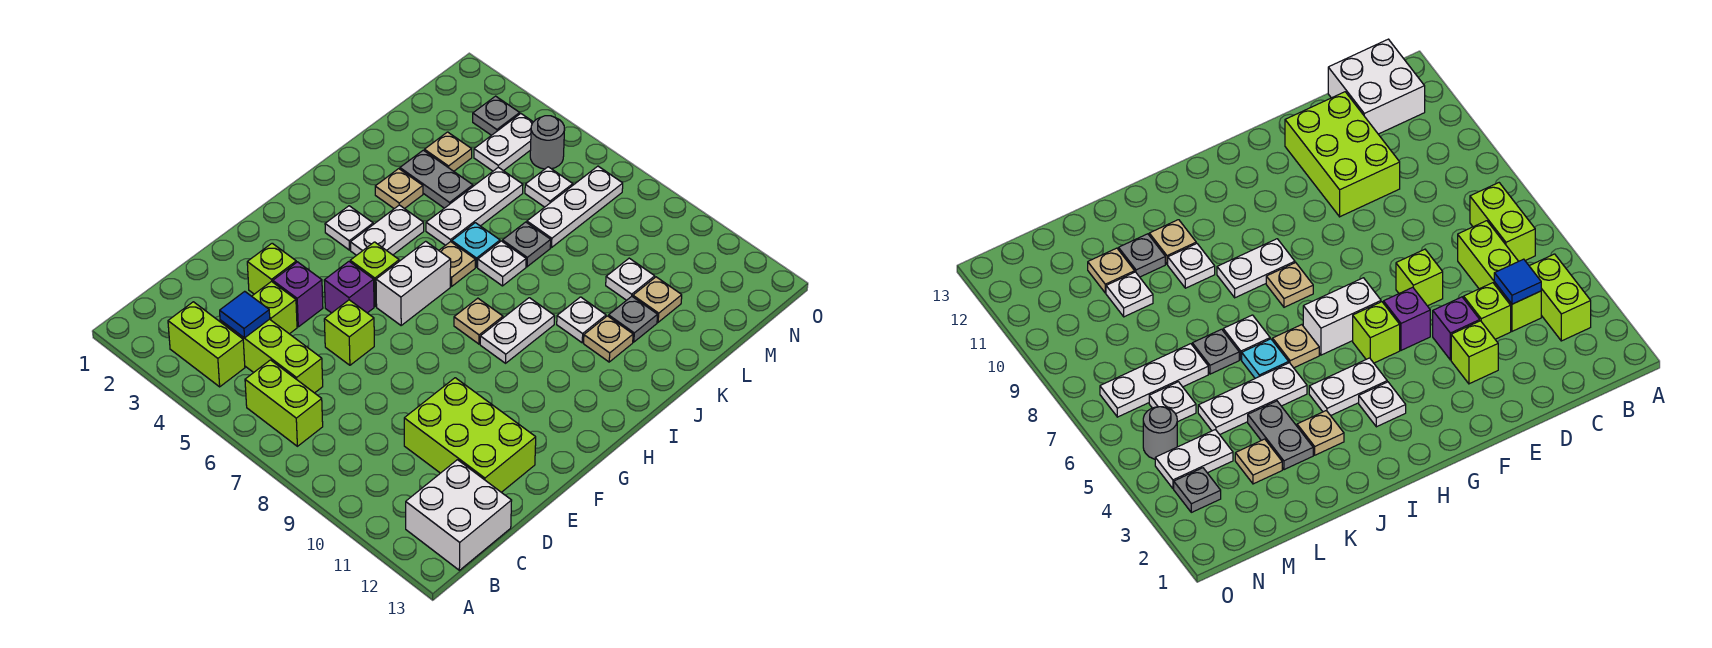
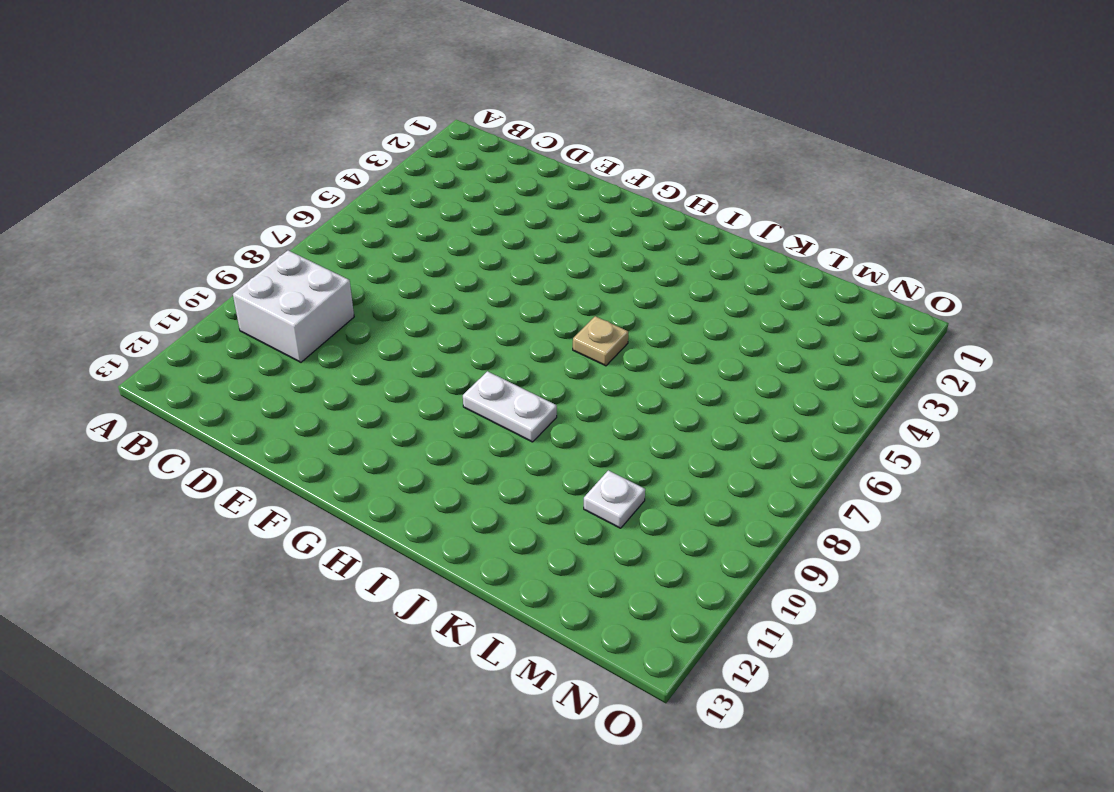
white brick B9:C10 level 1 -> white brick B12:C13 level 1
none -> lime brick B3:B4 level 1
none -> lime brick B6:B7 level 1
none -> lime brick C4:C6 level 1
none -> lime brick D4 level 1

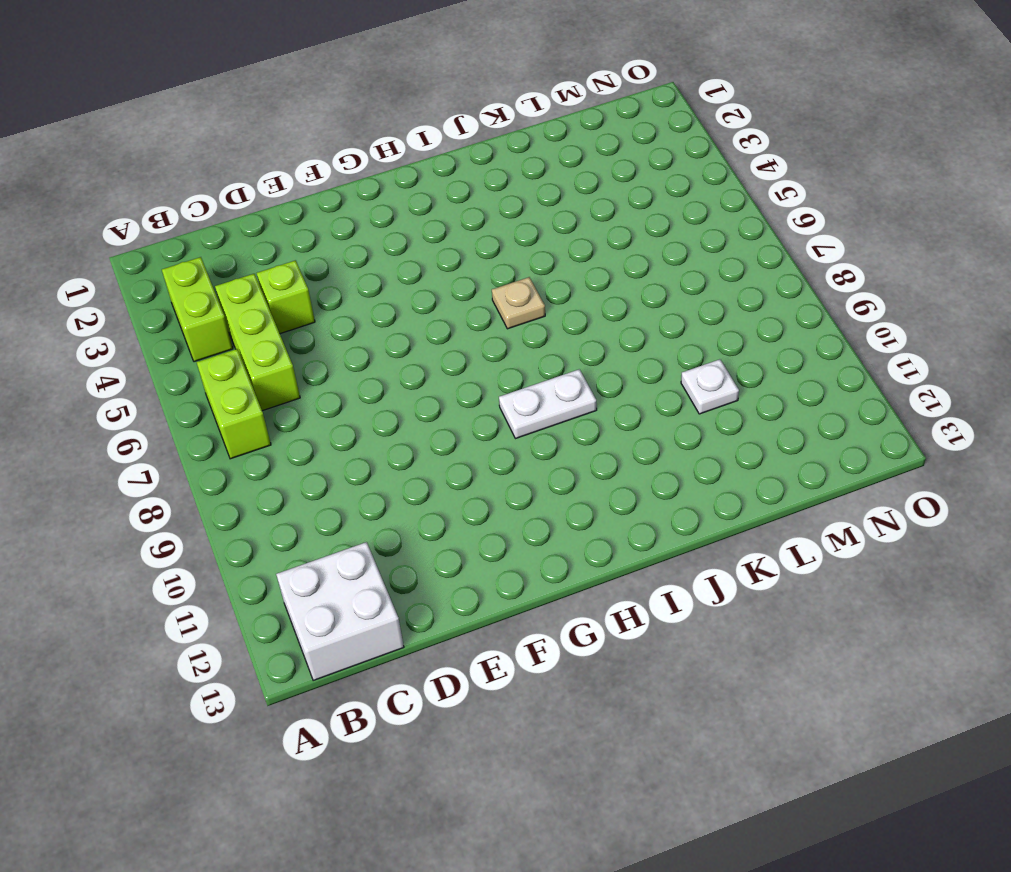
none -> lime brick D10:E12 level 1
none -> lime brick E3 level 1
none -> purple brick E4 level 1
none -> lime brick E6 level 1

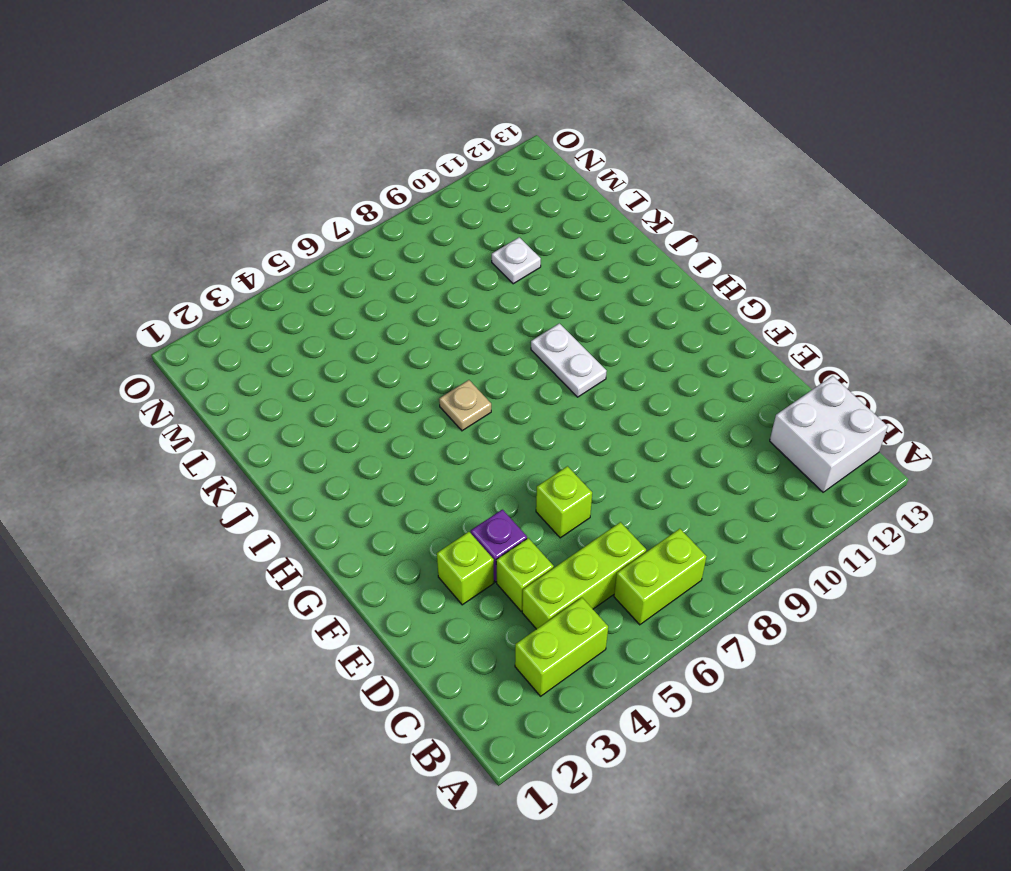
none -> lime brick D10:E12 level 1
none -> purple brick F5 level 1
none -> lime brick G5 level 1
none -> white brick G6:H6 level 1

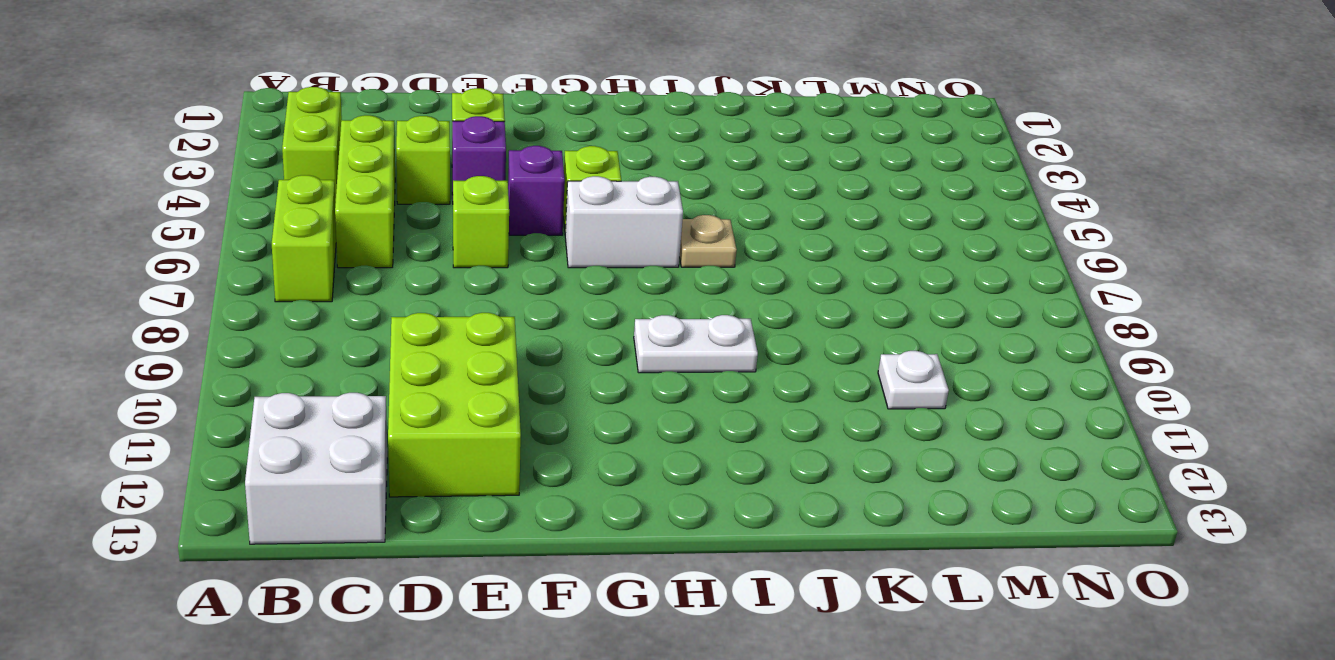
none -> white plate H3 level 1
none -> white plate H4:I4 level 1
none -> tan plate H8 level 1
none -> tan plate J3 level 1

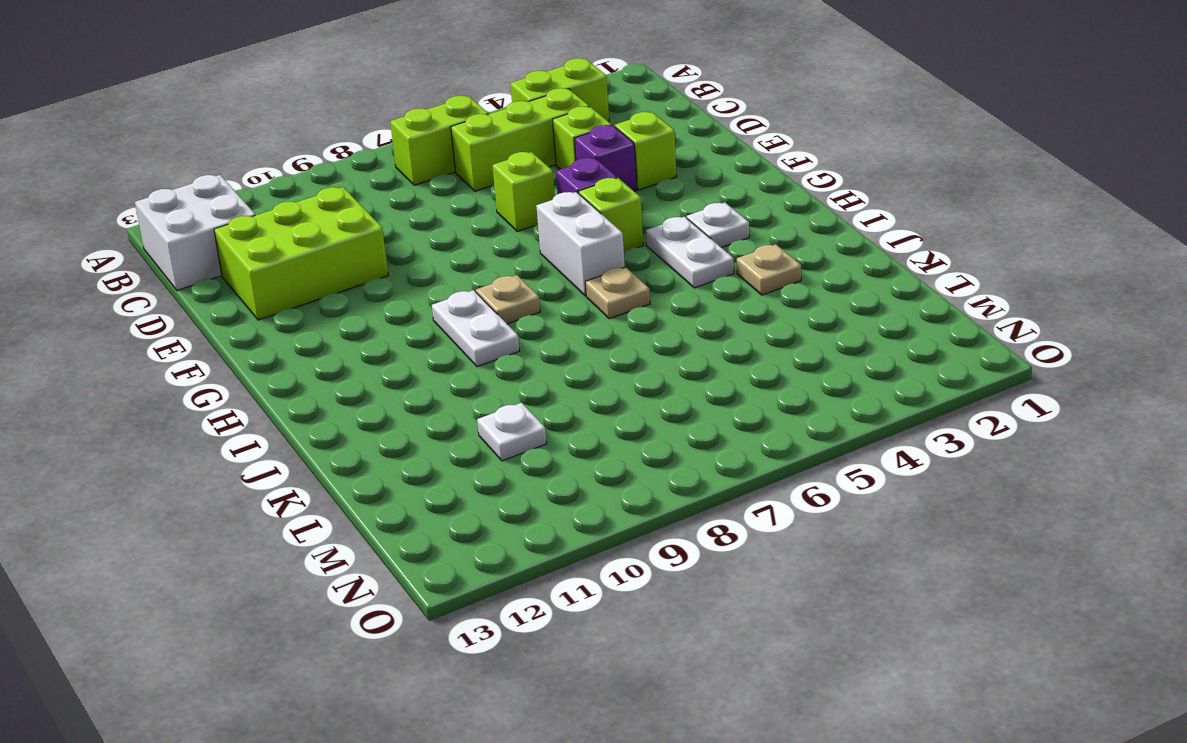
none -> white plate J5:L5 level 1
none -> cyan plate J6 level 1
none -> white plate J7 level 1
none -> white plate J10 level 1

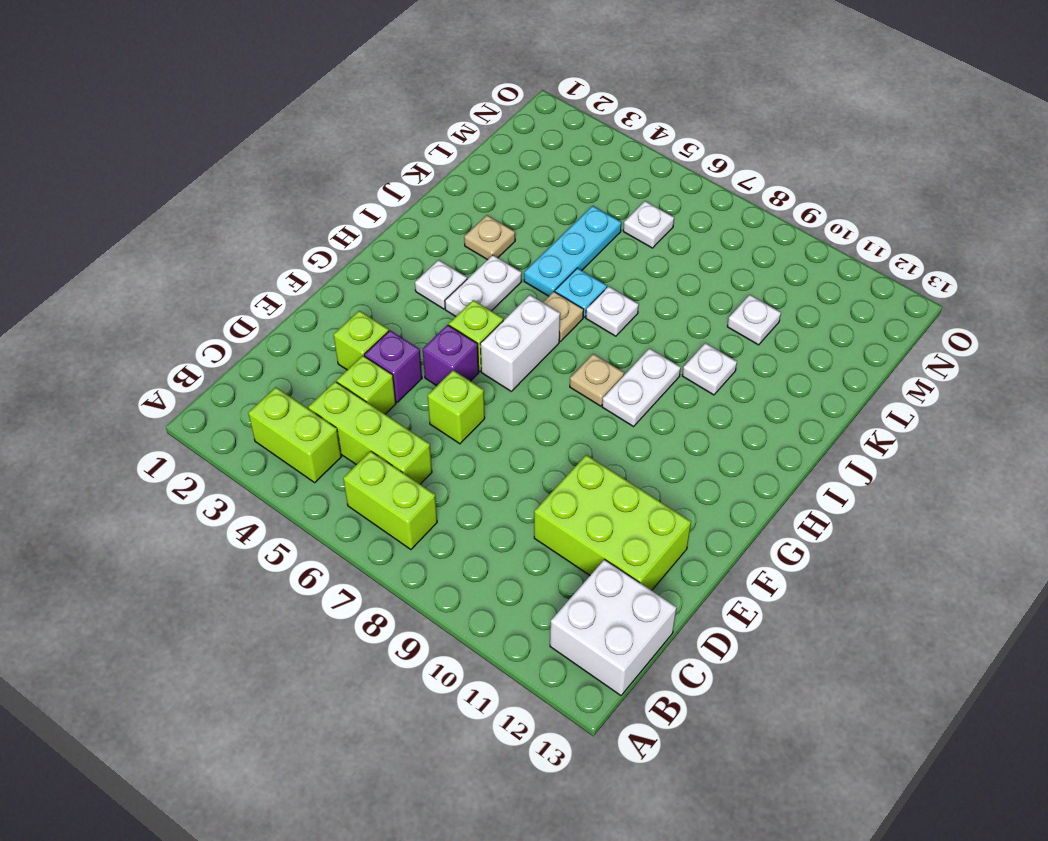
cyan plate J5:L5 level 1 -> white plate J5:L5 level 1
none -> tan plate J11 level 1
none -> grey plate K3:K4 level 1
none -> grey plate K7 level 1
none -> grey plate K11 level 1

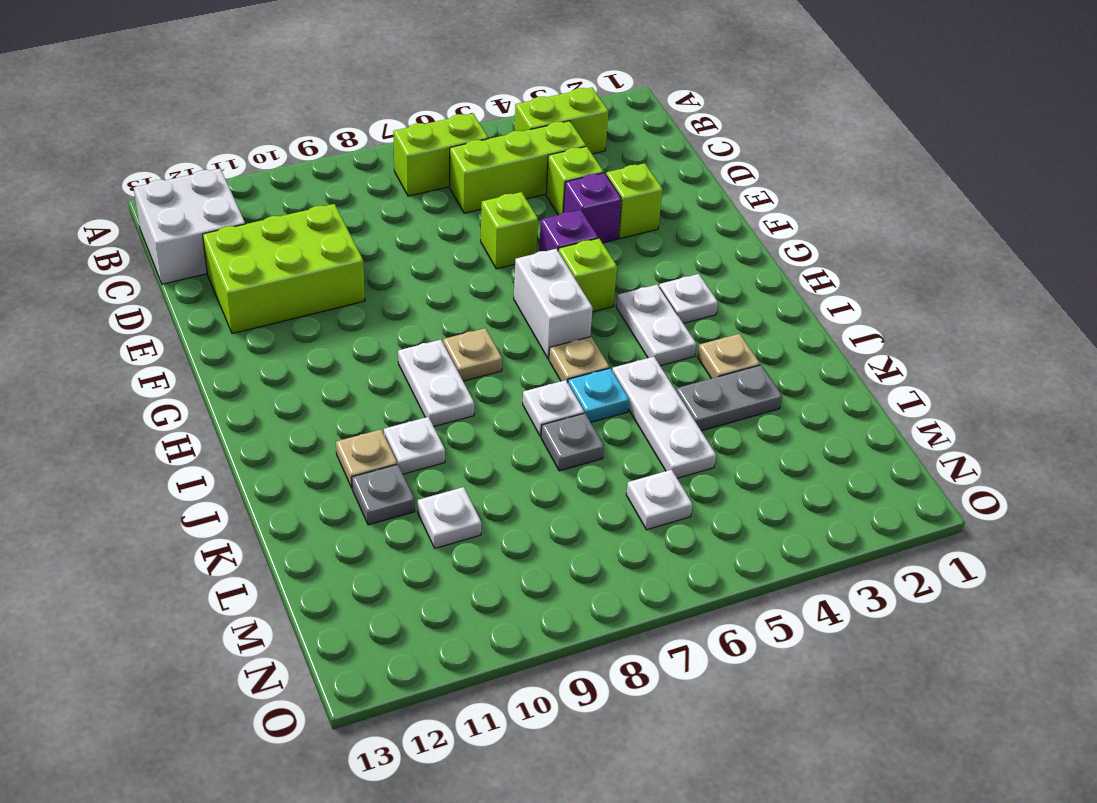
none -> tan plate L3 level 1
none -> white plate L7:N7 level 1
none -> tan plate L11 level 1
none -> white plate M4:N4 level 1

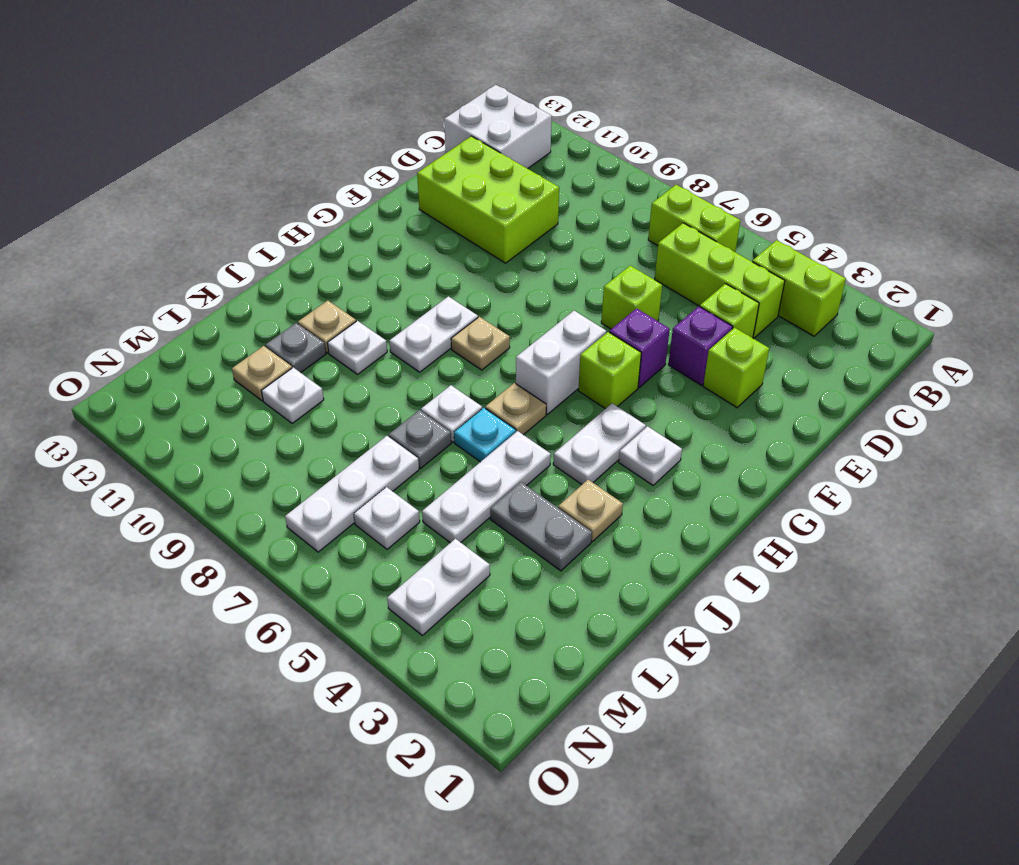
none -> tan plate L3 level 1
none -> grey plate N3 level 1
none -> grey round brick N5 level 1
none -> blue tile C4 level 2

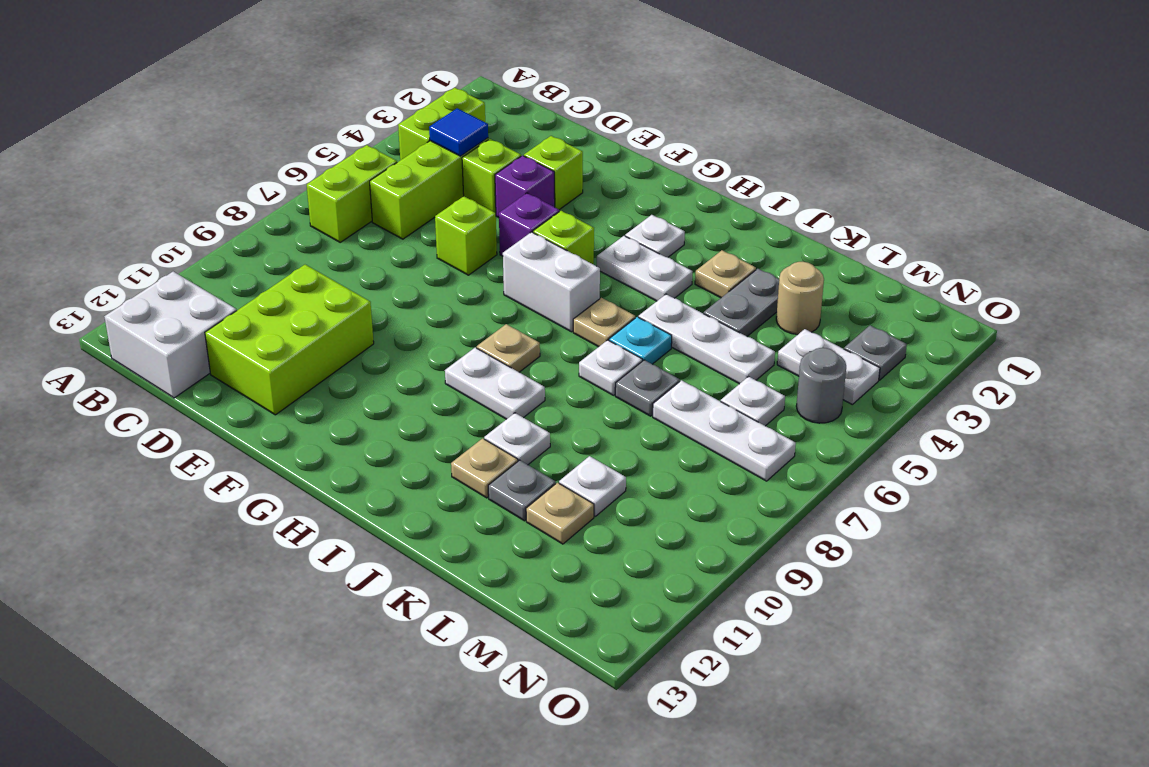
tan round brick L3 level 1 -> tan plate L3 level 1

